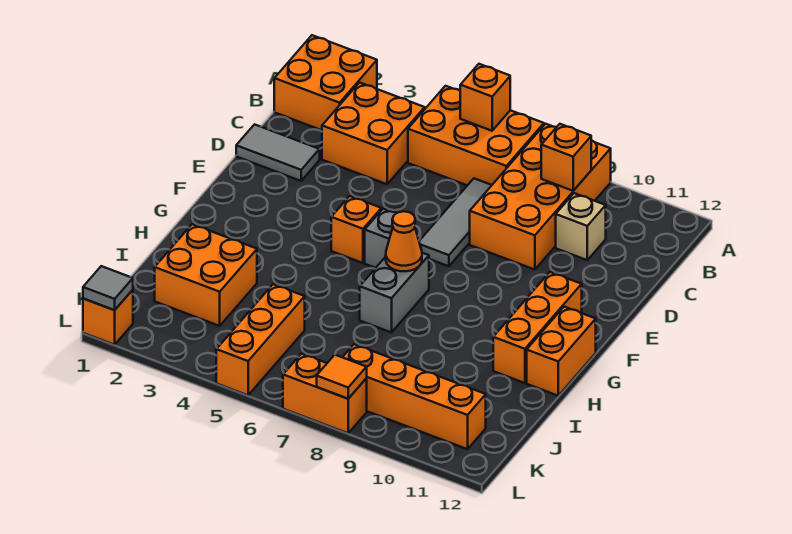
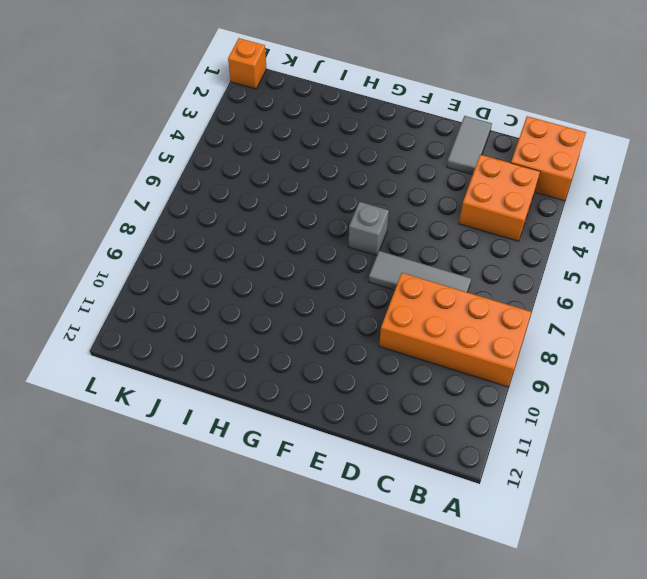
none -> orange brick A5:B7 level 1
none -> tan brick C10 level 1
none -> orange brick F5 level 1

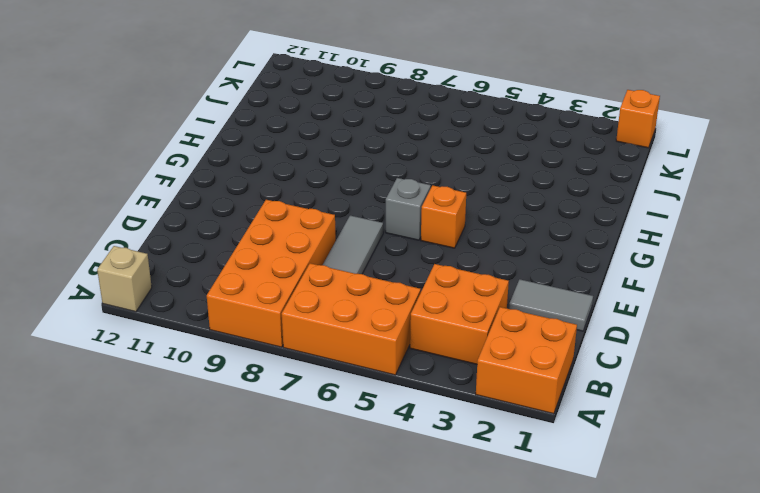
tan brick A12 level 1 -> tan brick C10 level 1
none -> orange brick F11:H11 level 1
none -> grey brick G7:H7 level 1
none -> orange brick G12:H12 level 1

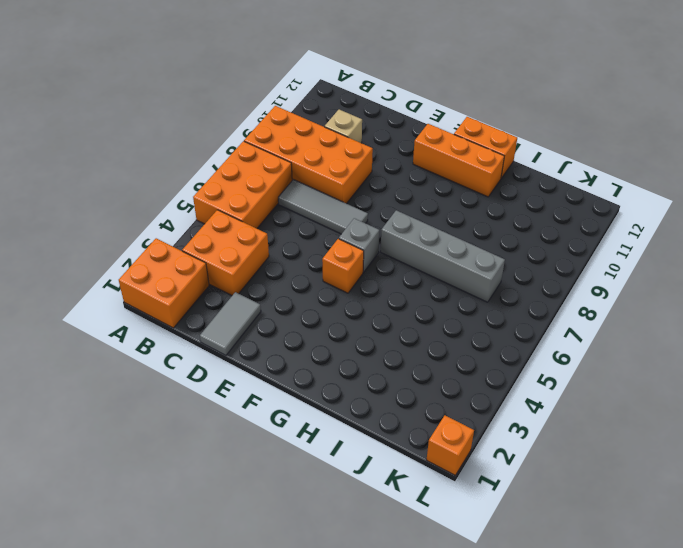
grey brick G7:J7 level 1 -> grey brick G7:H7 level 1
none -> orange brick I2:J3 level 1
none -> orange brick J5:L5 level 1
none -> orange brick K8:K11 level 1

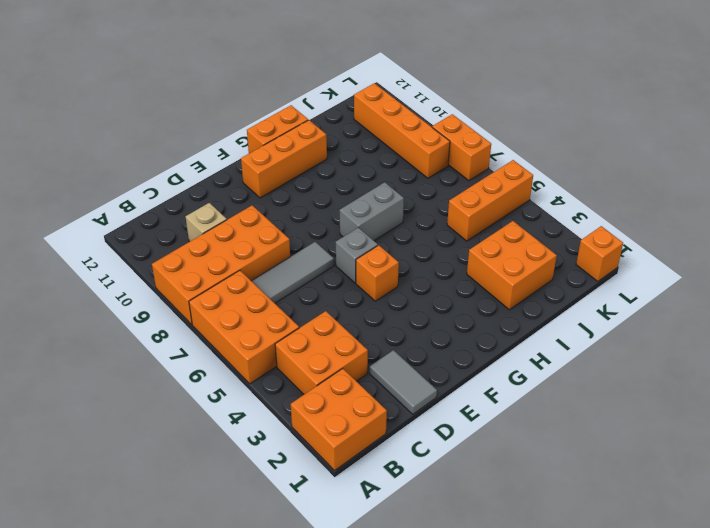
none -> orange brick A6 level 2
none -> orange brick B9 level 2
none -> orange cone G7 level 2

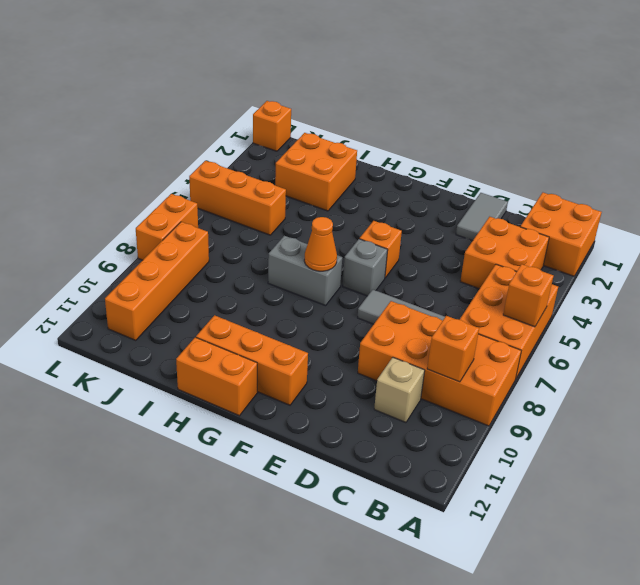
none -> grey tile L1 level 2
none -> orange tile L8 level 2

